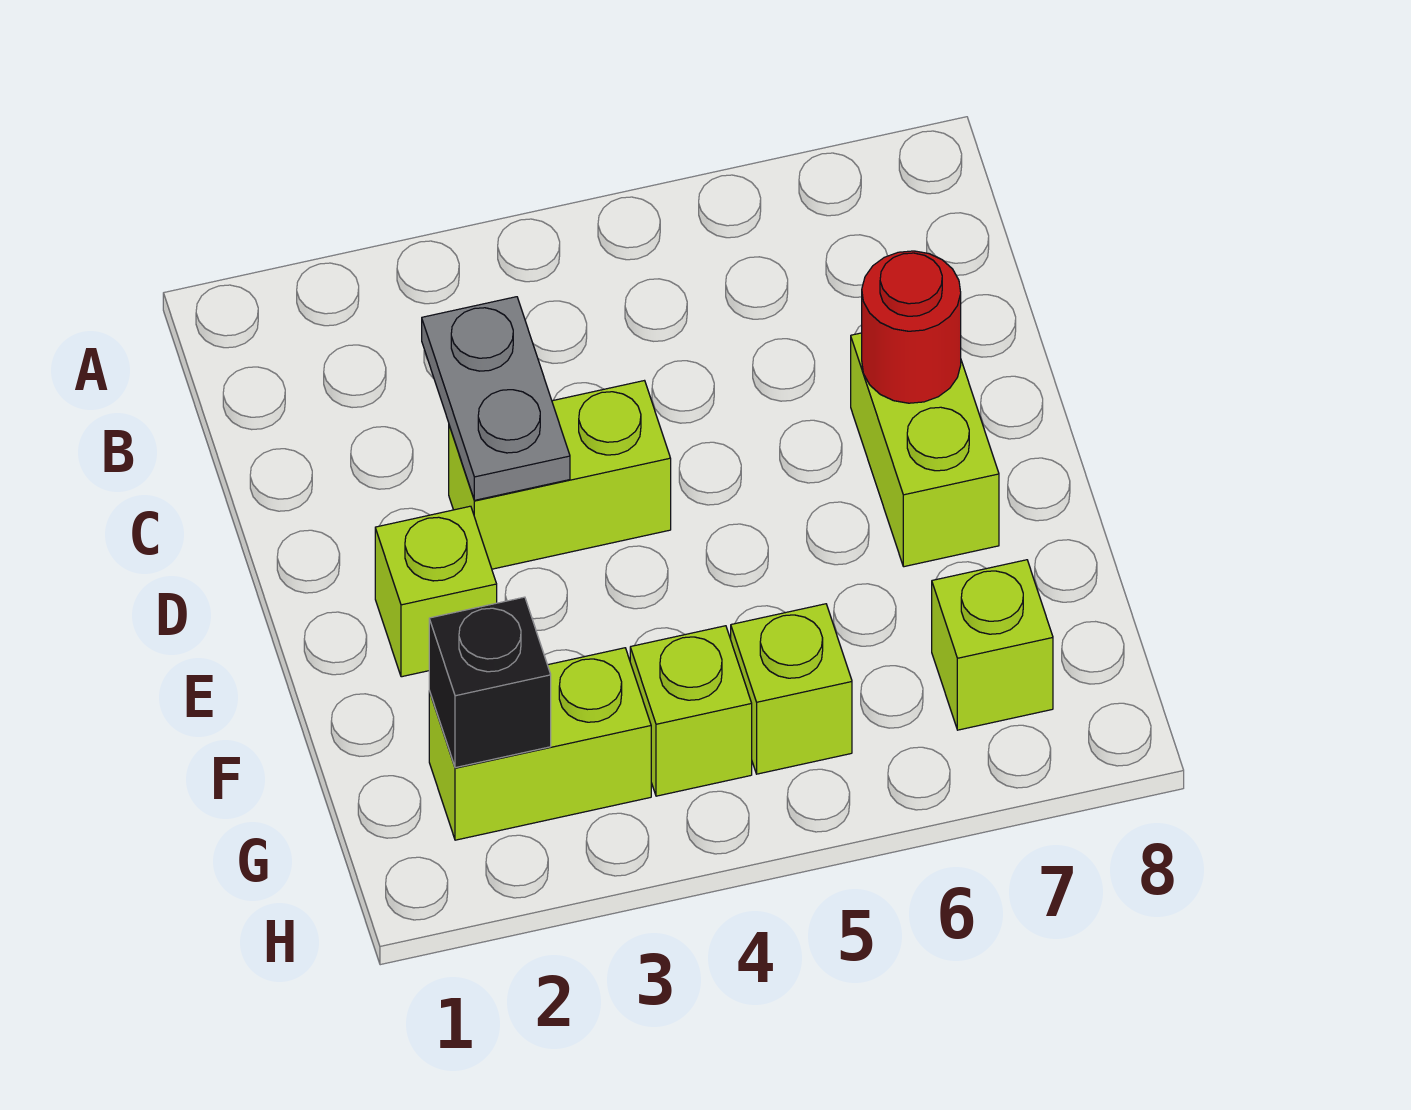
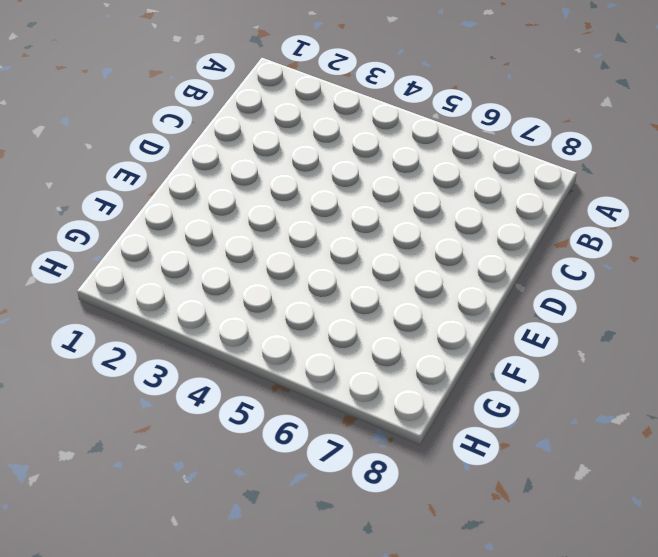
none -> lime brick D3:D4 level 1
none -> lime brick D7:E7 level 1

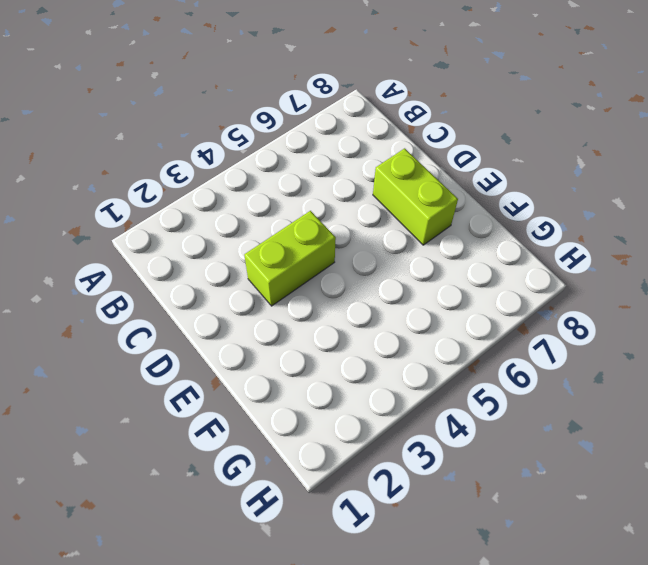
none -> lime brick E2 level 1
none -> lime brick G2:G3 level 1

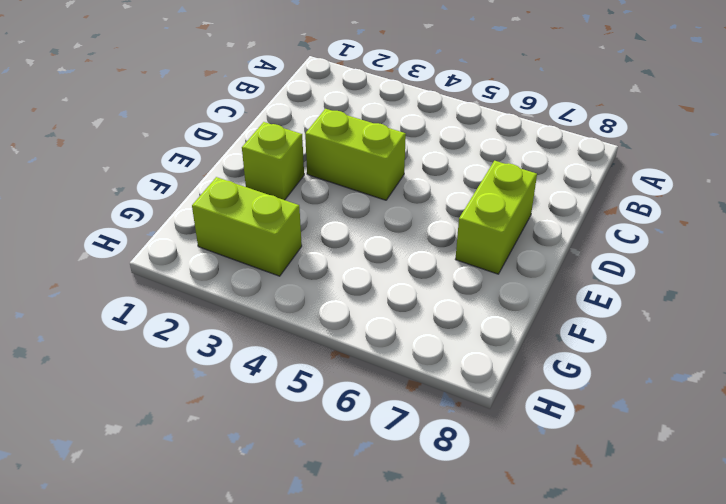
none -> lime brick G4 level 1
none -> lime brick G5 level 1

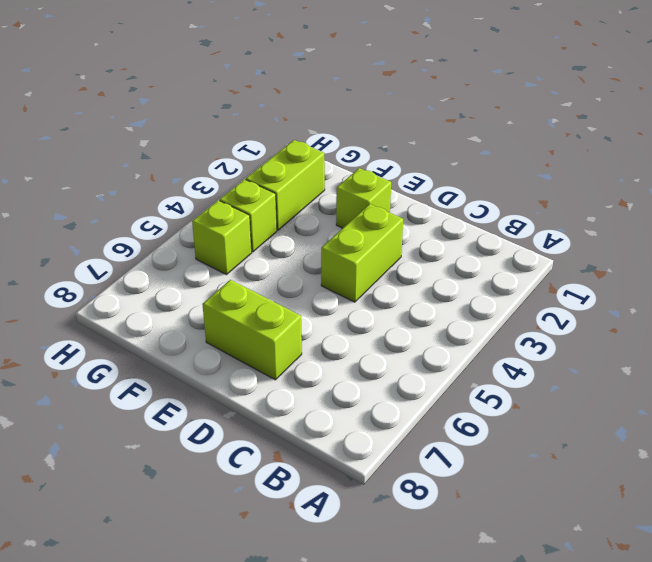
none -> lime brick G7 level 1
none -> grey plate C3:D3 level 2

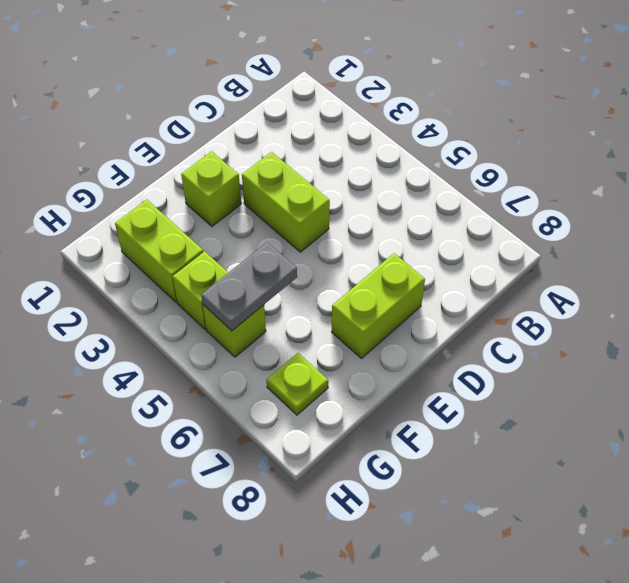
grey plate F5:G5 level 2 -> grey plate C3:D3 level 2
lime plate G7 level 1 -> lime brick G7 level 1
none -> red round brick D7 level 2
none -> black brick G2 level 2

